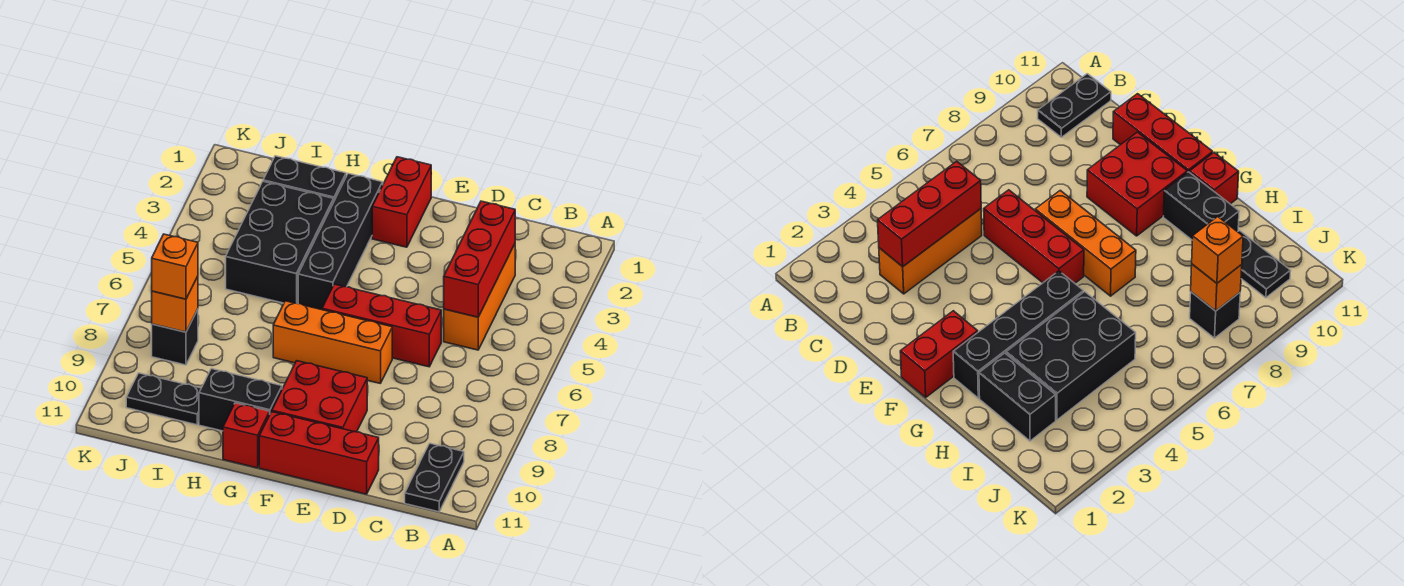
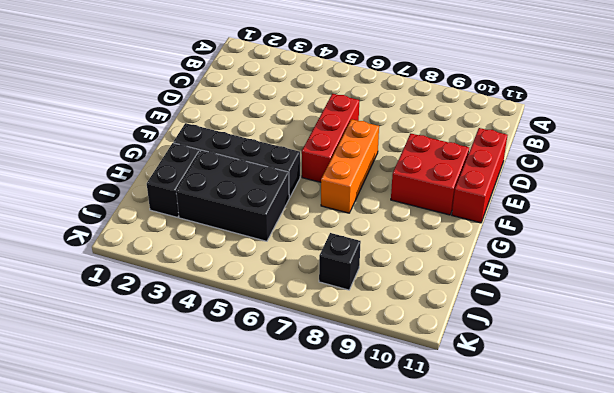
none -> black plate B10:B11 level 1
none -> orange brick C3:C5 level 1
none -> red brick F1:F2 level 1

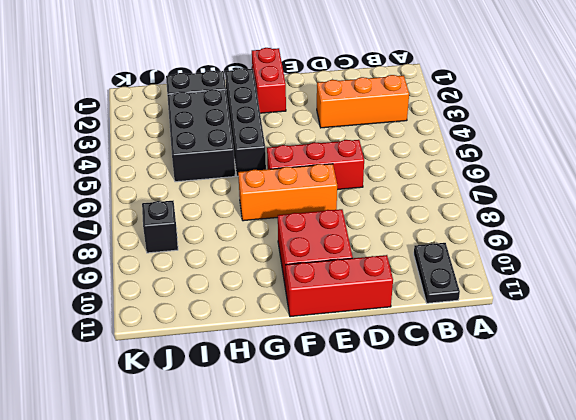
orange brick B3:D3 level 1 -> orange brick C3:C5 level 1
none -> black brick G10:H10 level 1
none -> red brick G11 level 1
none -> black plate I10:J10 level 1

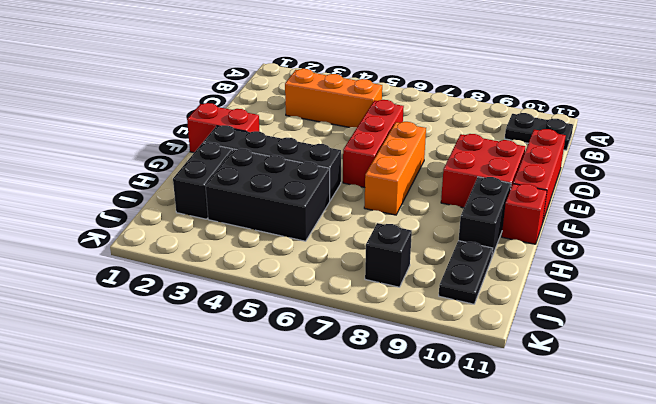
none -> red brick C3:C5 level 2
none -> orange brick J8 level 2
none -> orange brick J8 level 3

